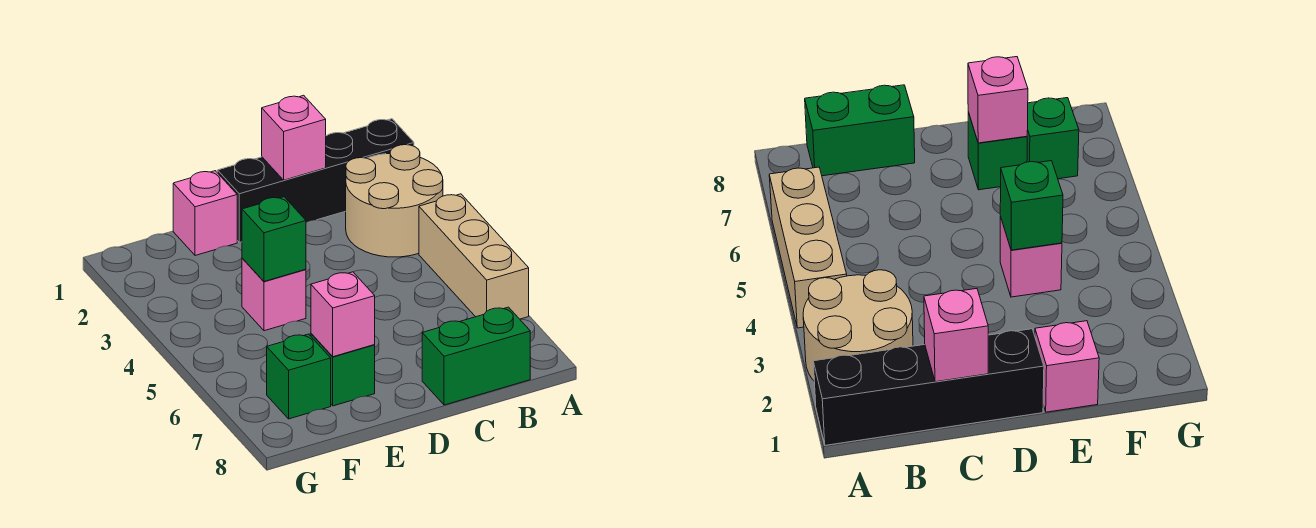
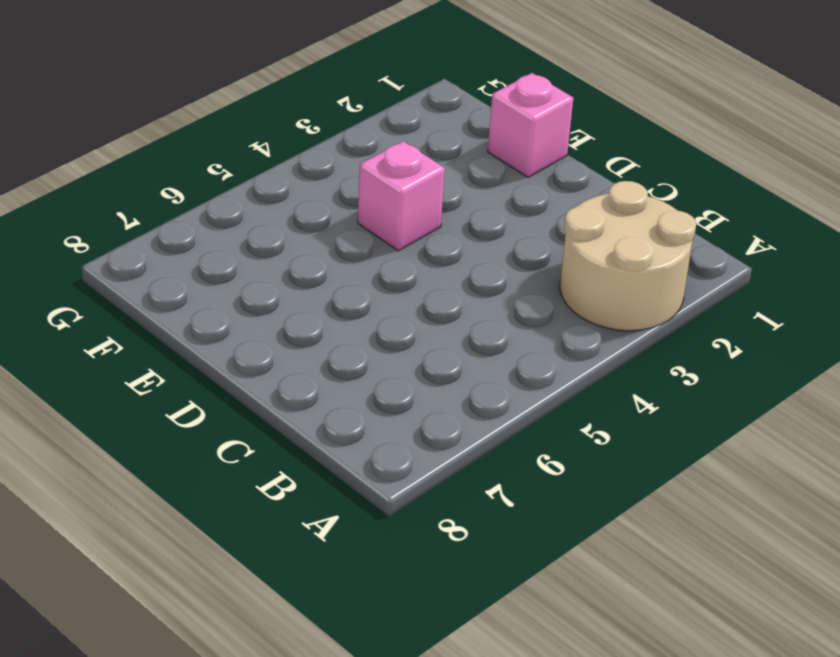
none -> black brick A1:D1 level 1
none -> tan brick A4:A6 level 1

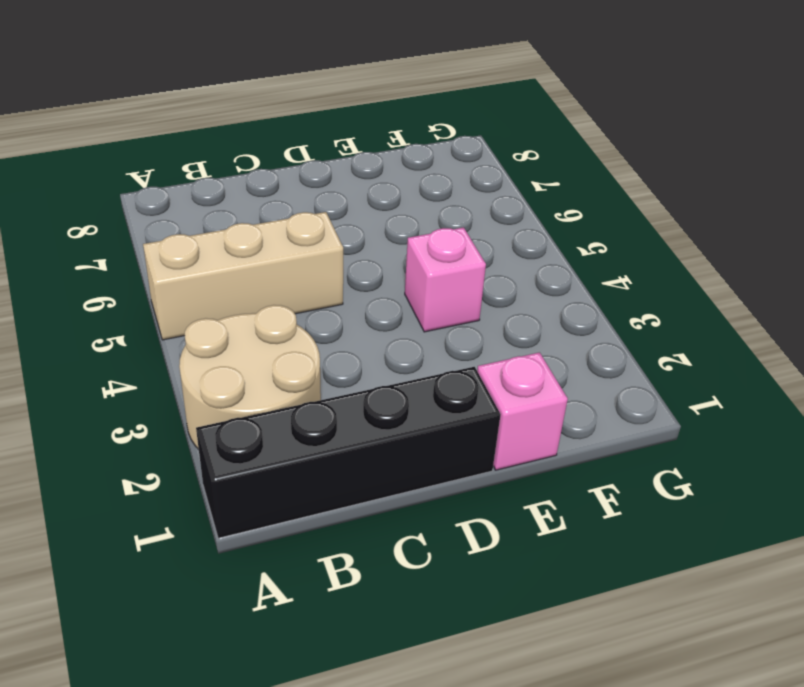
tan brick A5:C5 level 1 -> tan brick A4:A6 level 1
none -> green brick B8:C8 level 1
none -> green brick E7 level 1

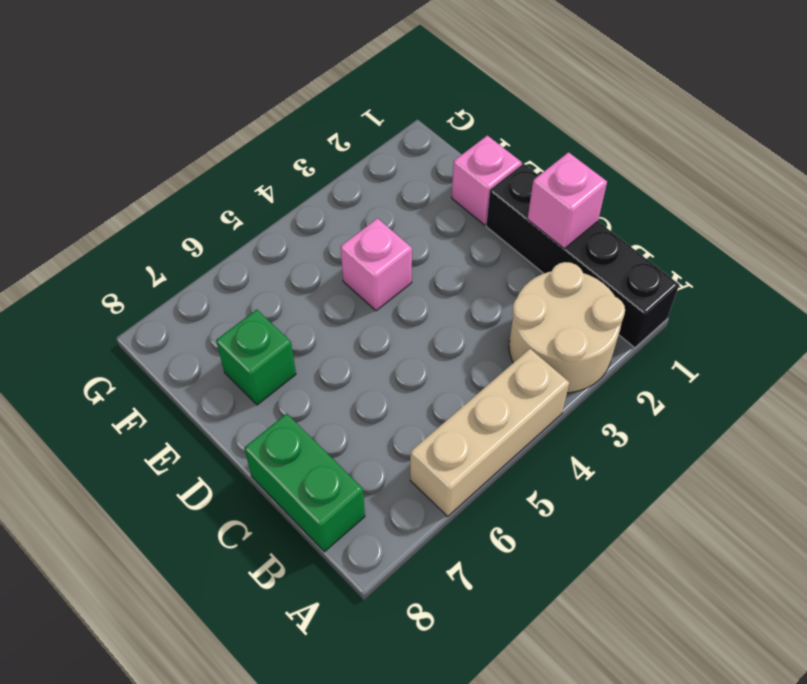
none -> green brick F7 level 1
none -> green brick E4 level 2

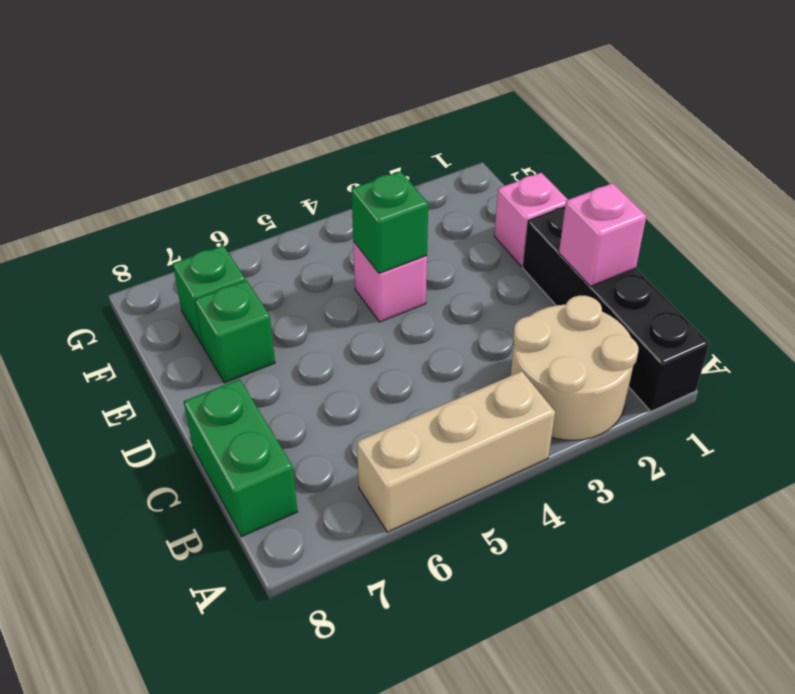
none -> pink brick E7 level 2

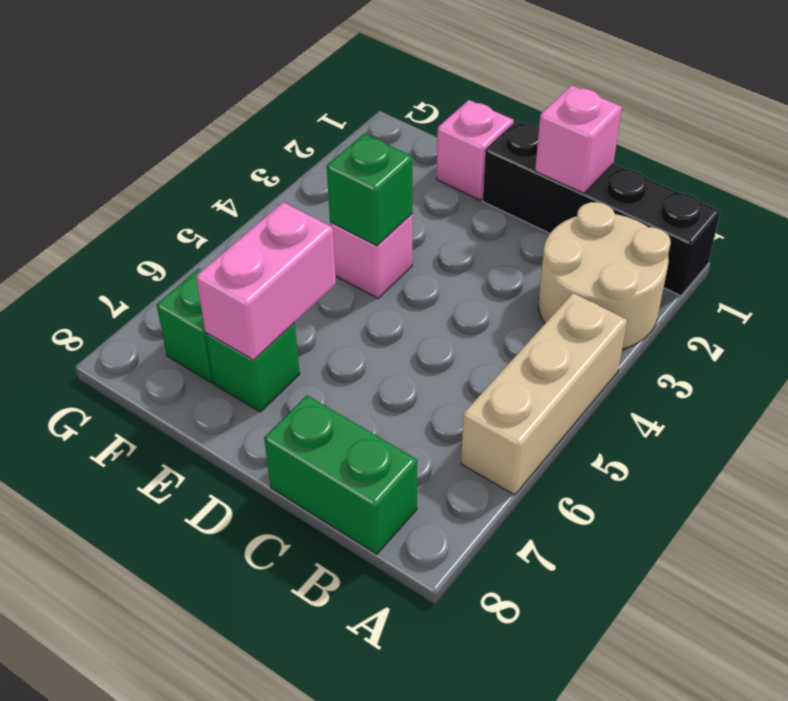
pink brick E6:E7 level 2 -> pink brick E7 level 2

